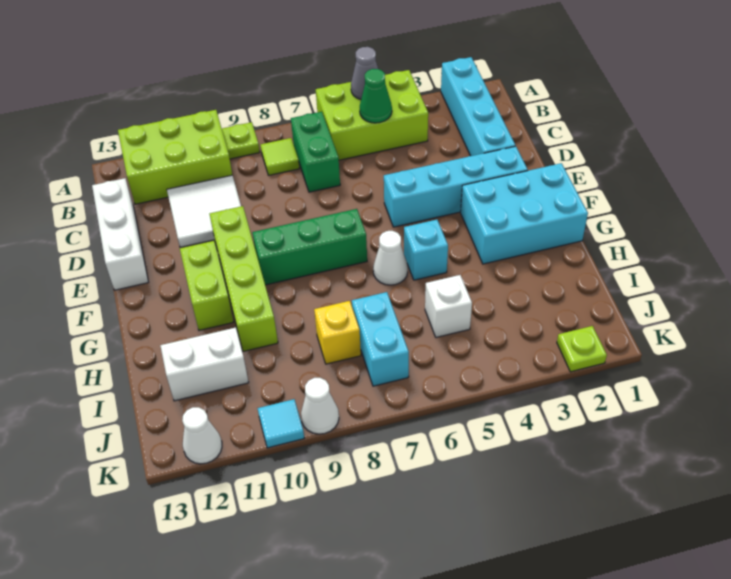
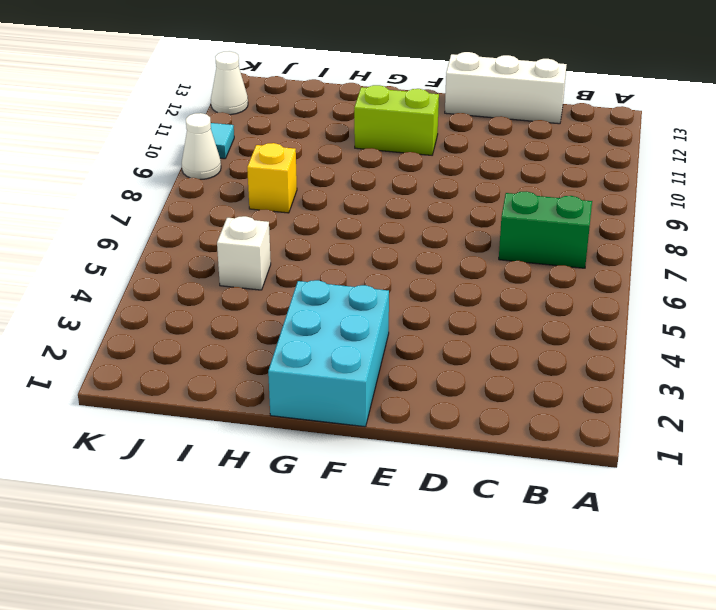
none -> cyan brick A2:D2 level 1
none -> lime brick A4:B6 level 1
none -> lime plate A9 level 1

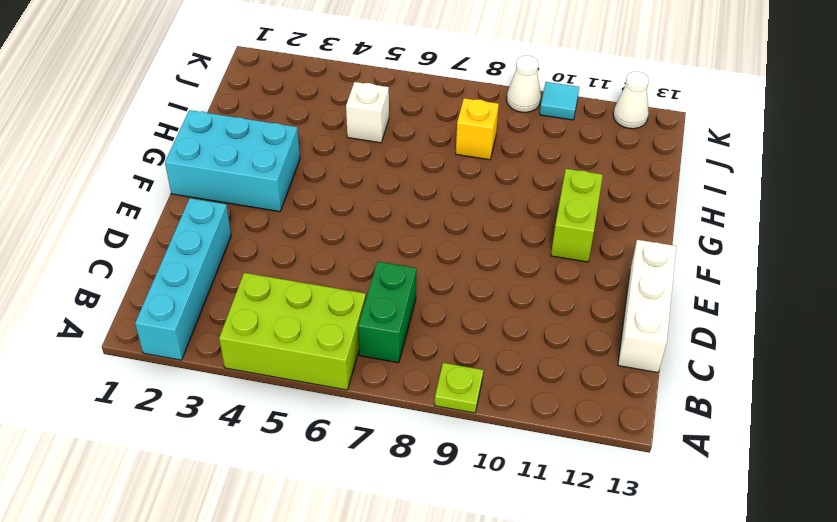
none -> lime brick A10:B12 level 1
none -> lime tile B8 level 1
none -> white tile C10:D11 level 1

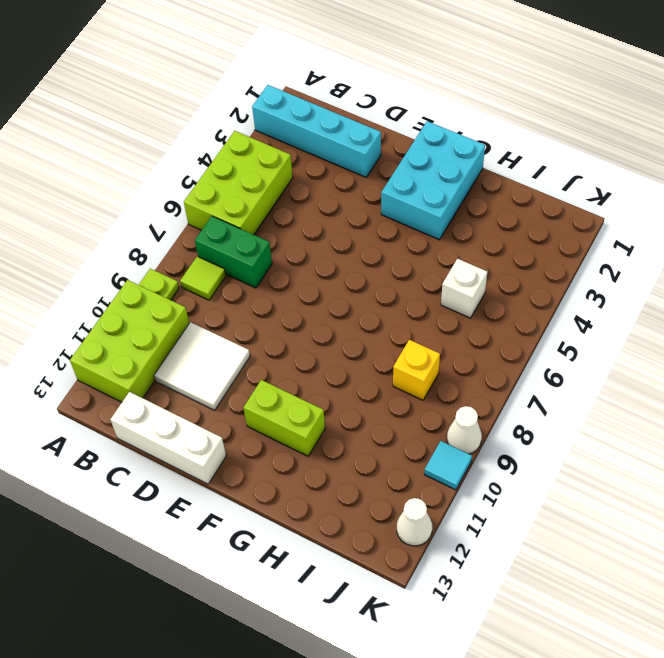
none -> cyan brick E2:E5 level 1
none -> lime brick E10:H10 level 1
none -> green brick F7:F9 level 1

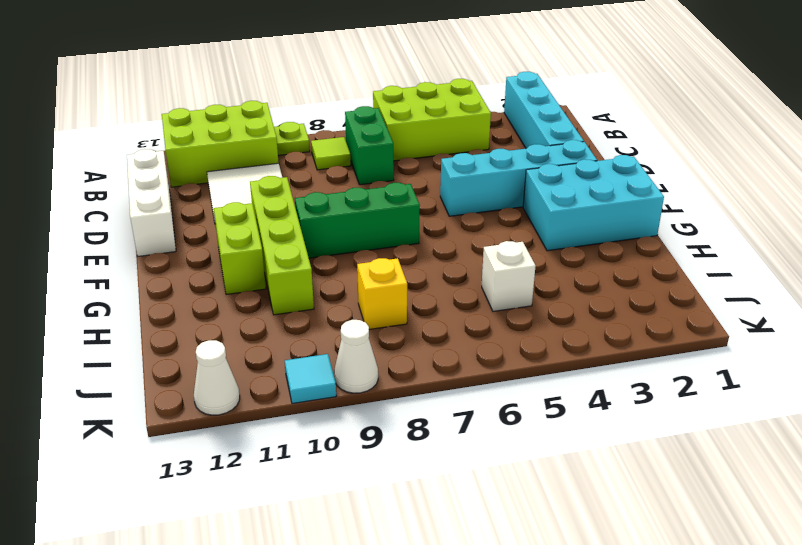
none -> cyan brick G5 level 1
none -> white cone G6 level 1
none -> cyan brick I7:J7 level 1

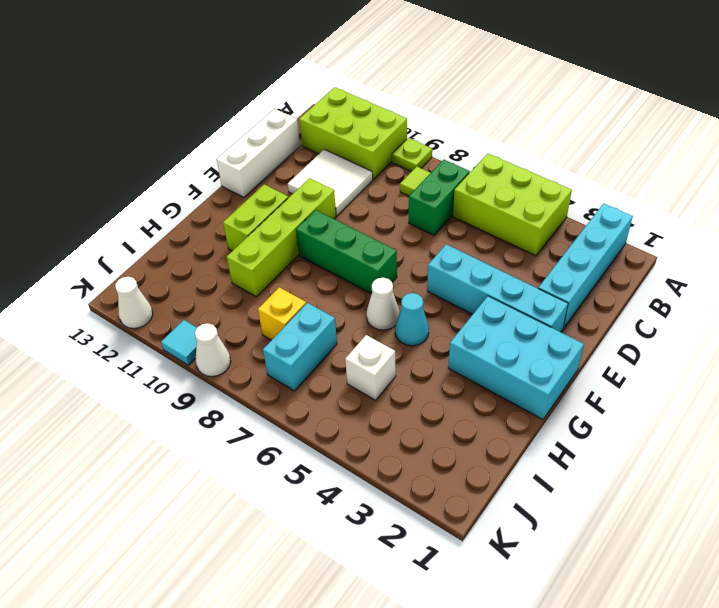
cyan cone G5 level 1 -> cyan brick G5 level 1
none -> white brick I11:I12 level 1
none -> lime plate K2 level 1
none -> grey cone A5 level 2

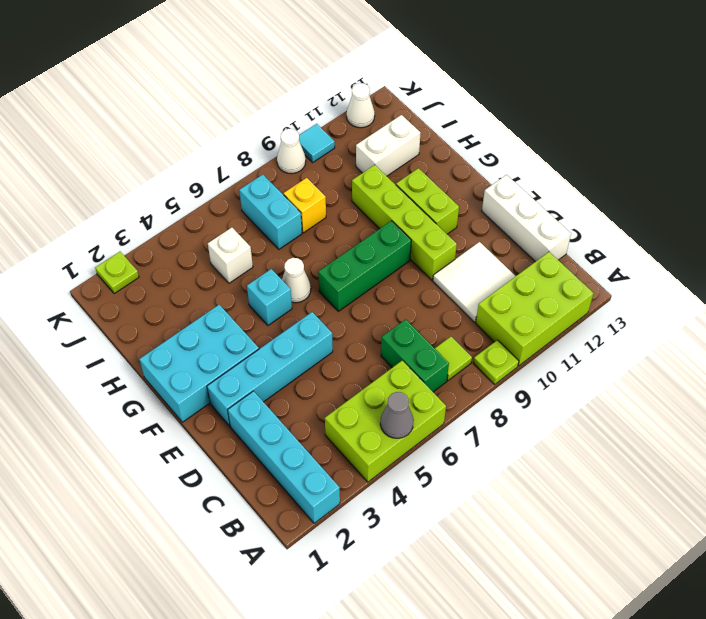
none -> green cone B5 level 2

